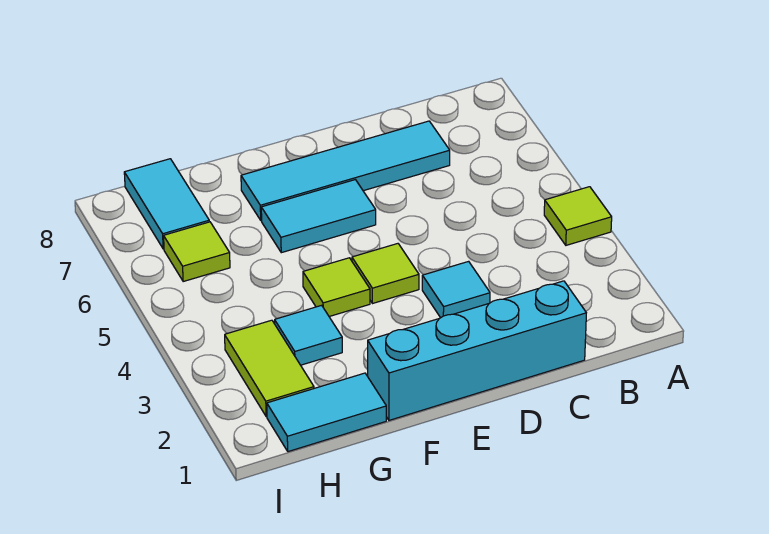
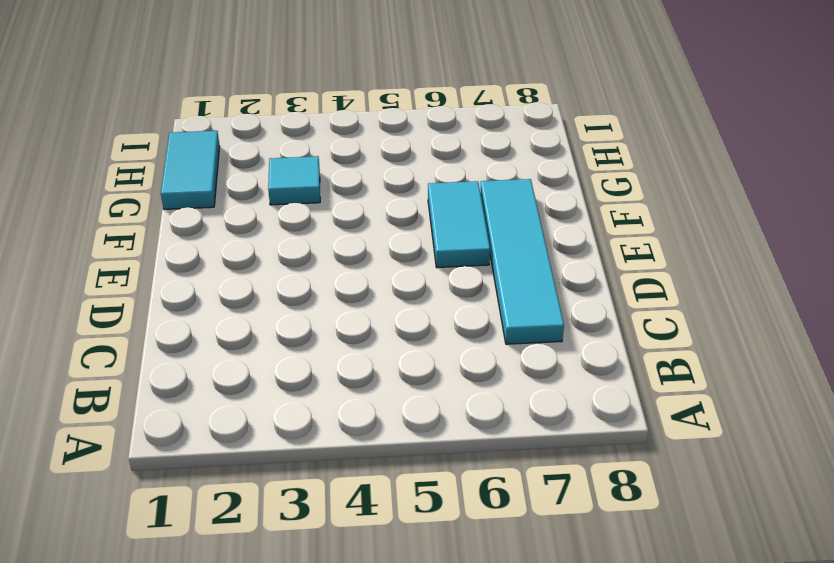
none -> lime tile A4 level 1
none -> cyan brick C1:F1 level 1
none -> cyan tile D3 level 1

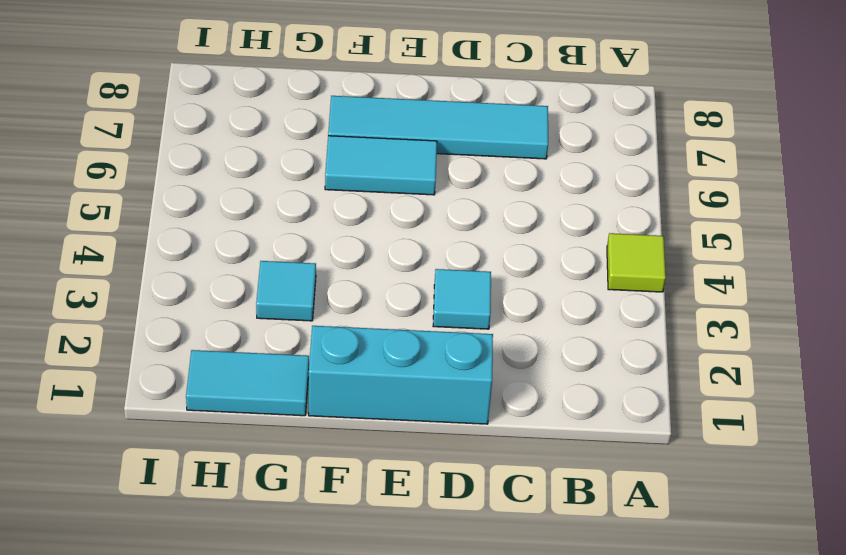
cyan brick D1:F1 level 1 -> cyan brick C1:F1 level 1
none -> lime tile E4 level 1
none -> lime tile F4 level 1
none -> lime tile H2:H3 level 1

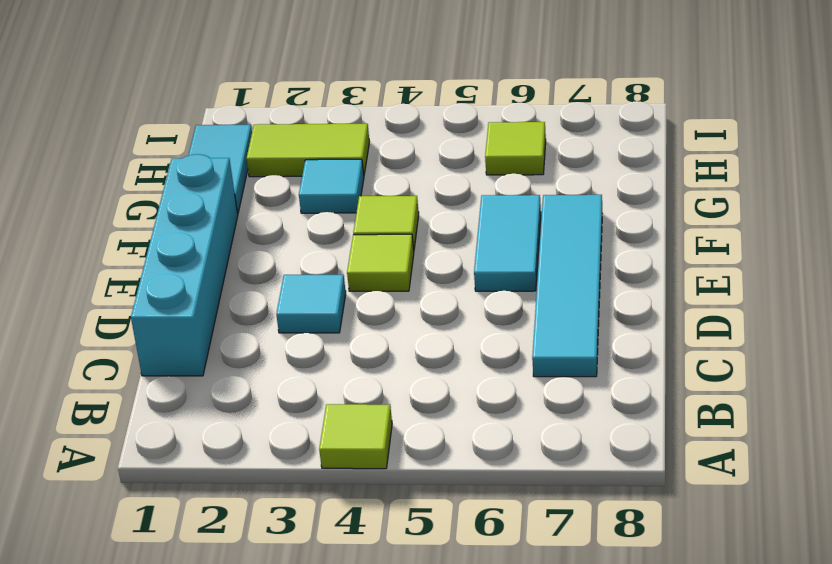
none -> cyan tile H7:H8 level 1

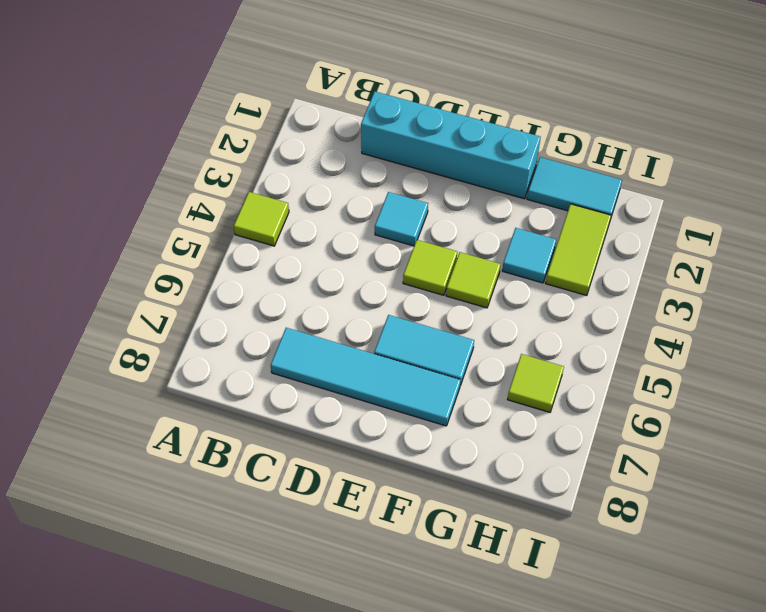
none -> cyan tile H7:H8 level 1

